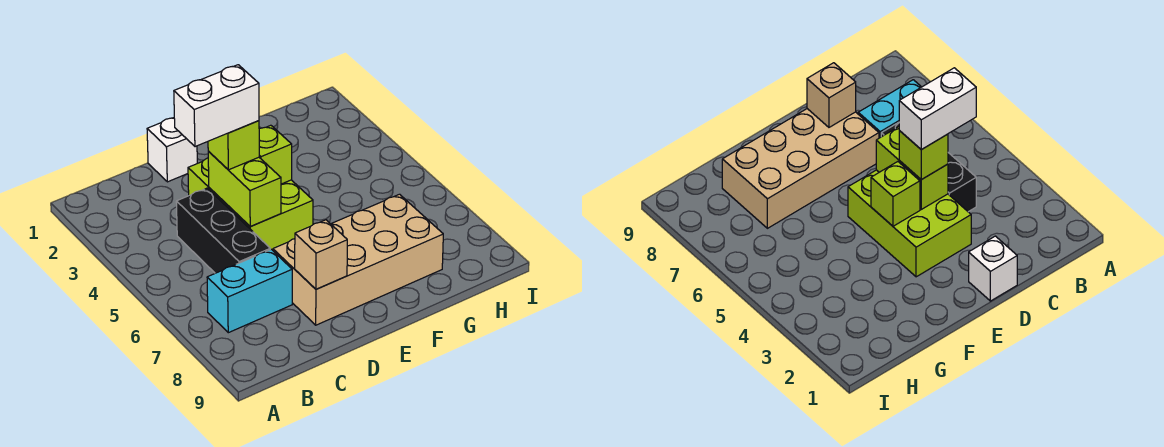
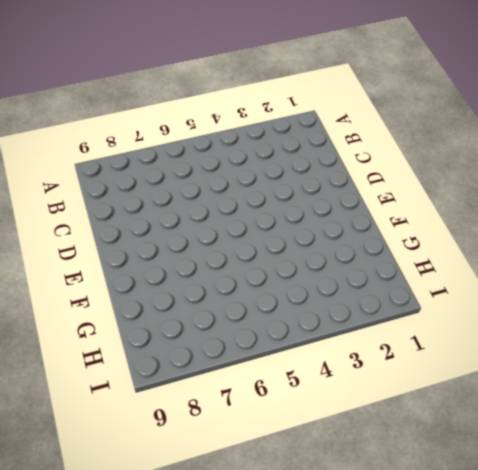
none -> cyan brick B7:C7 level 1
none -> black brick C4:C6 level 1

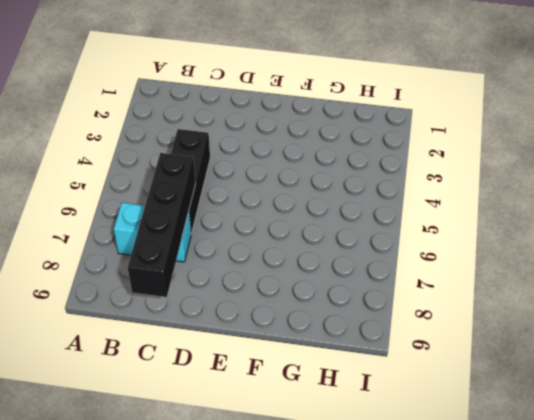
black brick C6:C9 level 2 -> none
none -> white brick D1 level 1
none -> lime brick D3:E5 level 1

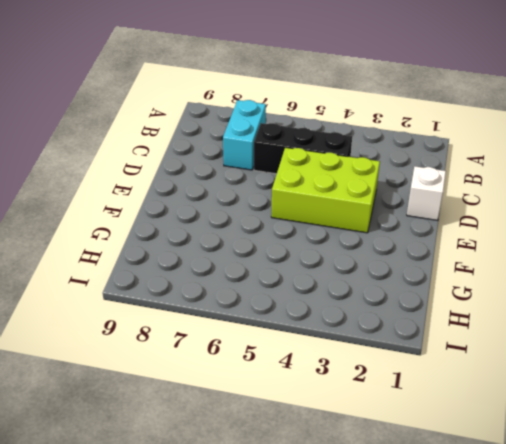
none -> tan brick D7:G8 level 1
none -> lime brick D4:D5 level 2

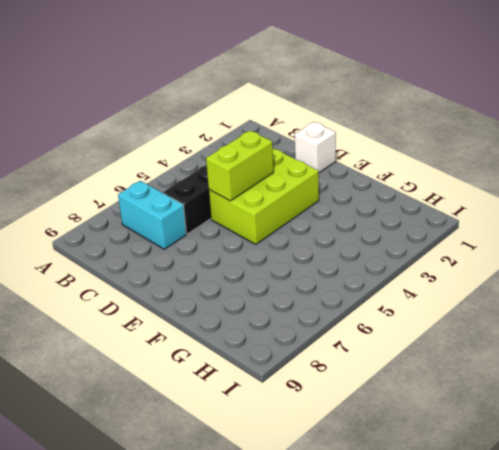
none -> tan brick D7:G8 level 1
none -> tan brick D8 level 2

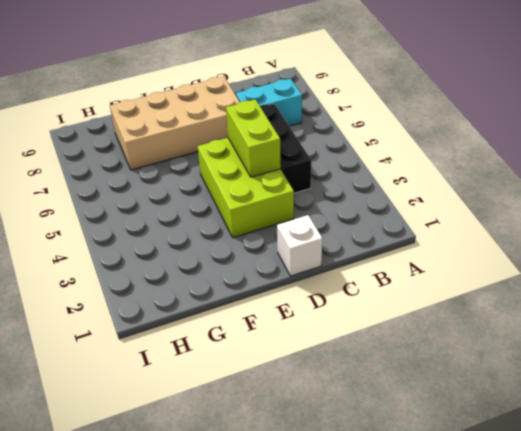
none -> tan brick D8 level 2
none -> lime brick E4 level 2

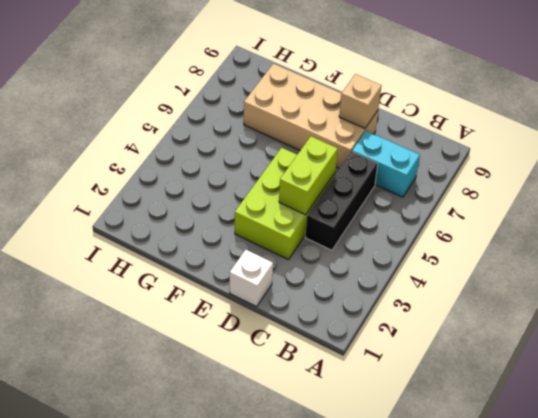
none -> lime brick E4 level 2
none -> lime brick D4 level 3

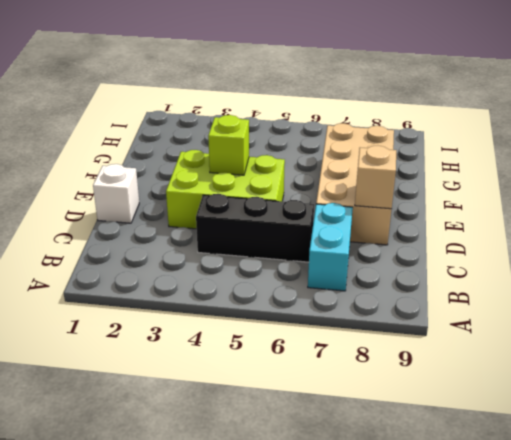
none -> lime brick D4:D5 level 2
none -> lime brick D4 level 3

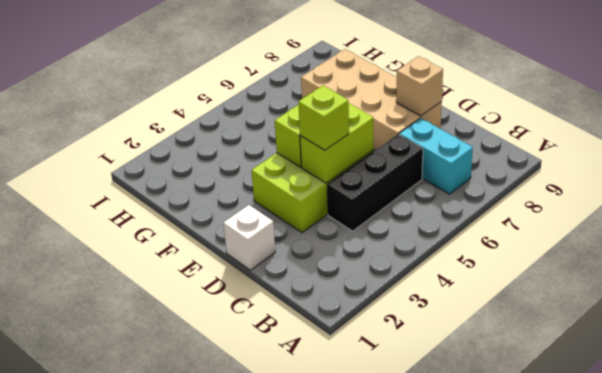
none -> white brick C4:D4 level 4

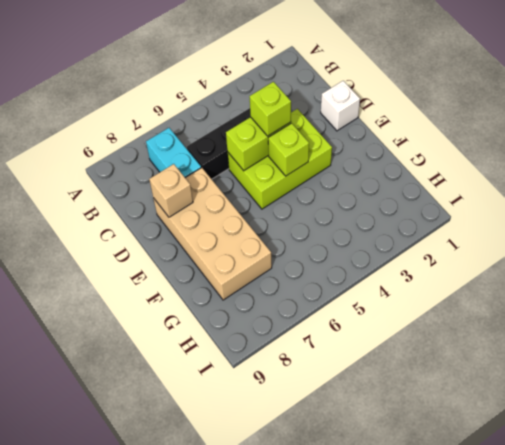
none -> white brick C4:D4 level 4

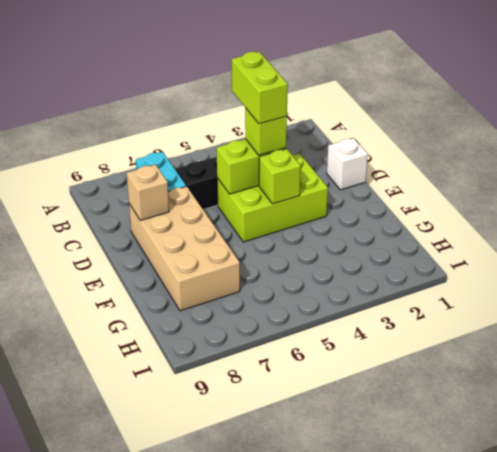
lime brick C4:D4 level 4 -> white brick C4:D4 level 4

